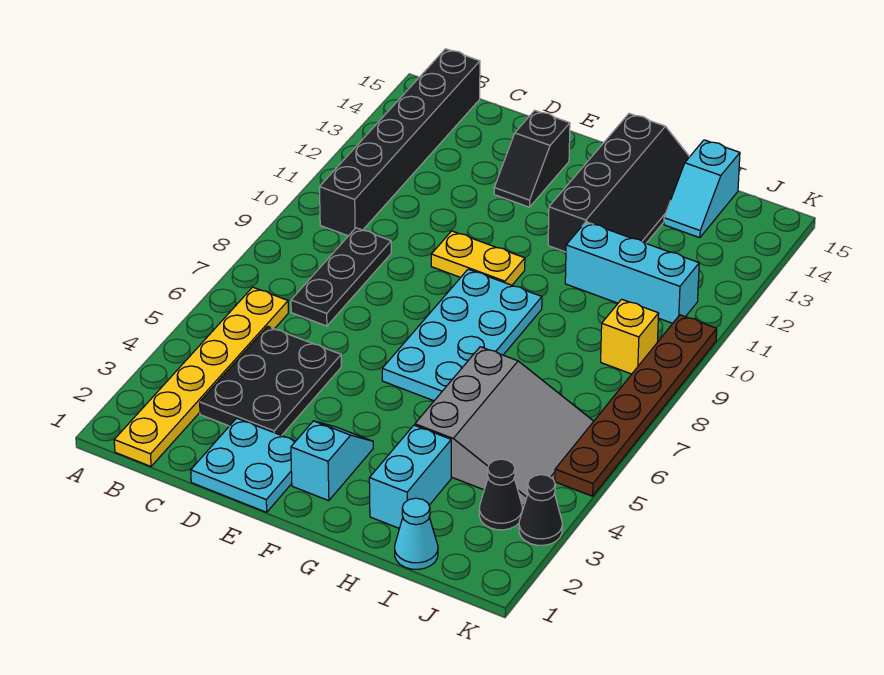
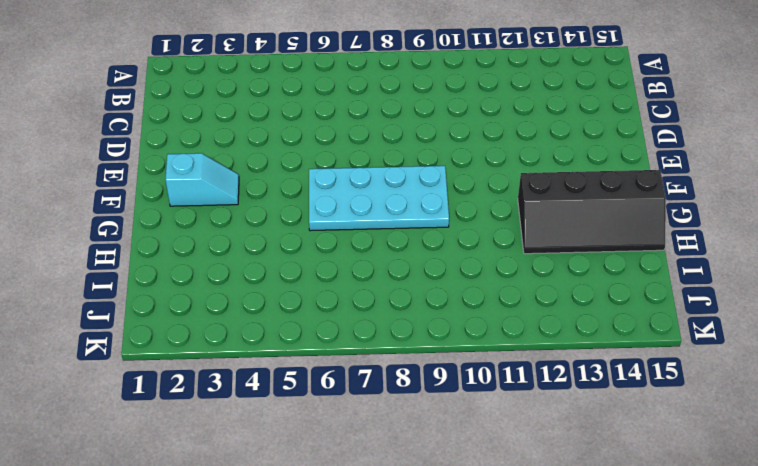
none -> yellow plate B1:B6 level 1
none -> black brick B10:B15 level 1
none -> black plate C3:D5 level 1

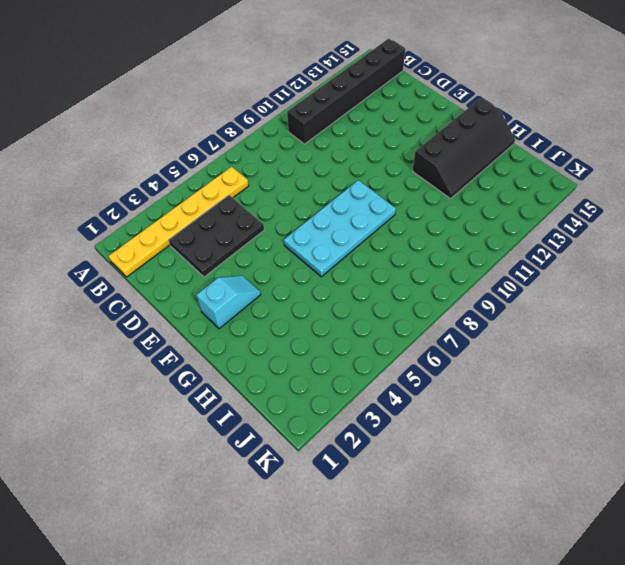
none -> black plate C7:C9 level 1
none -> cyan plate D1:E2 level 1
none -> yellow plate E10:F10 level 1

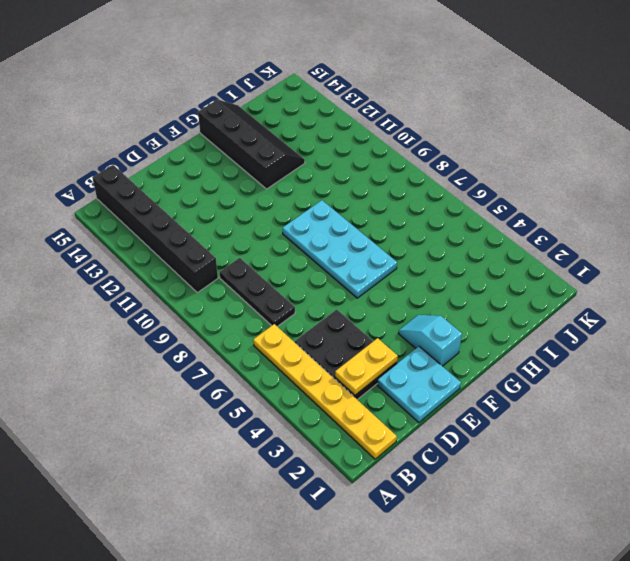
yellow plate C3:D3 level 2 -> yellow plate E10:F10 level 1
none -> black slope E13:E14 level 1 top 14
none -> cyan brick H2:H3 level 1
none -> grey slope H4:J6 level 1 top H

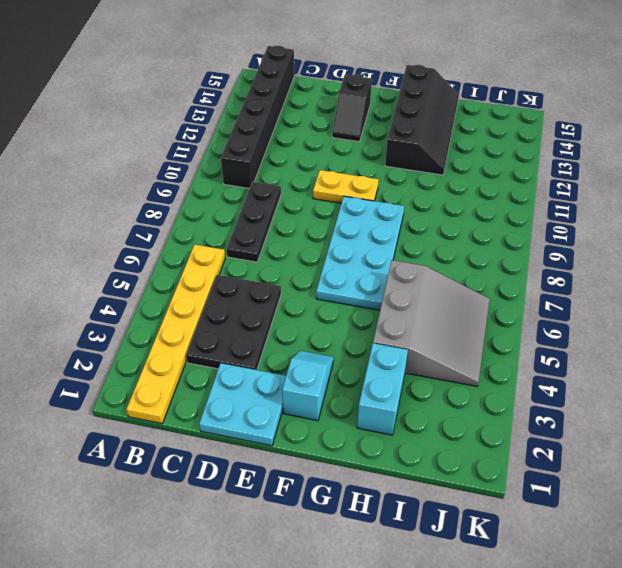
none -> cyan brick H11:J11 level 1
none -> cyan cone I1 level 1
none -> cyan slope I14:I15 level 1 top 15

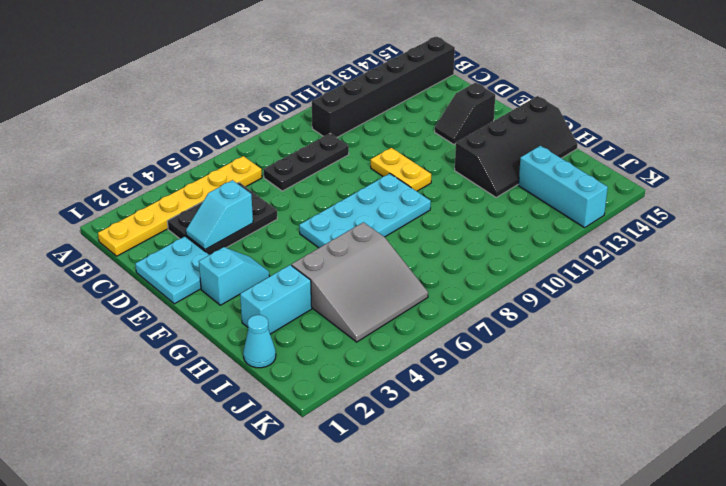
cyan slope D3:D4 level 2 top 4 -> cyan slope I14:I15 level 1 top 15
cyan brick I13:K13 level 1 -> cyan brick H11:J11 level 1
none -> black cone J3 level 1
none -> yellow brick J9 level 1
none -> black cone K3 level 1

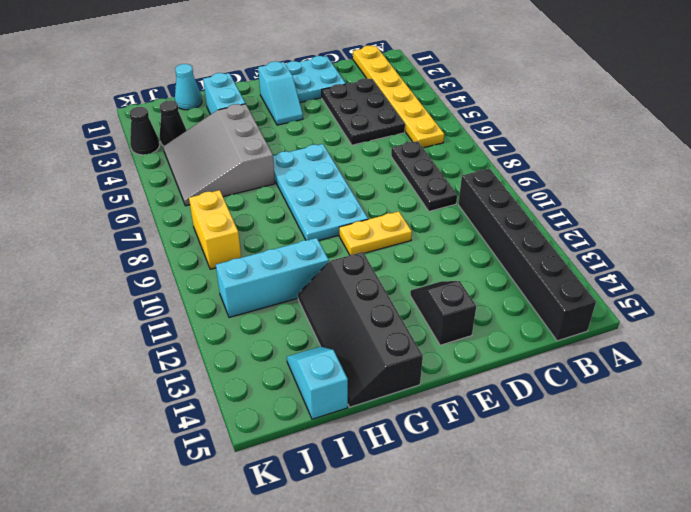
yellow brick J8:J9 level 1 -> yellow brick J9 level 1
none -> brown plate K5:K10 level 1

